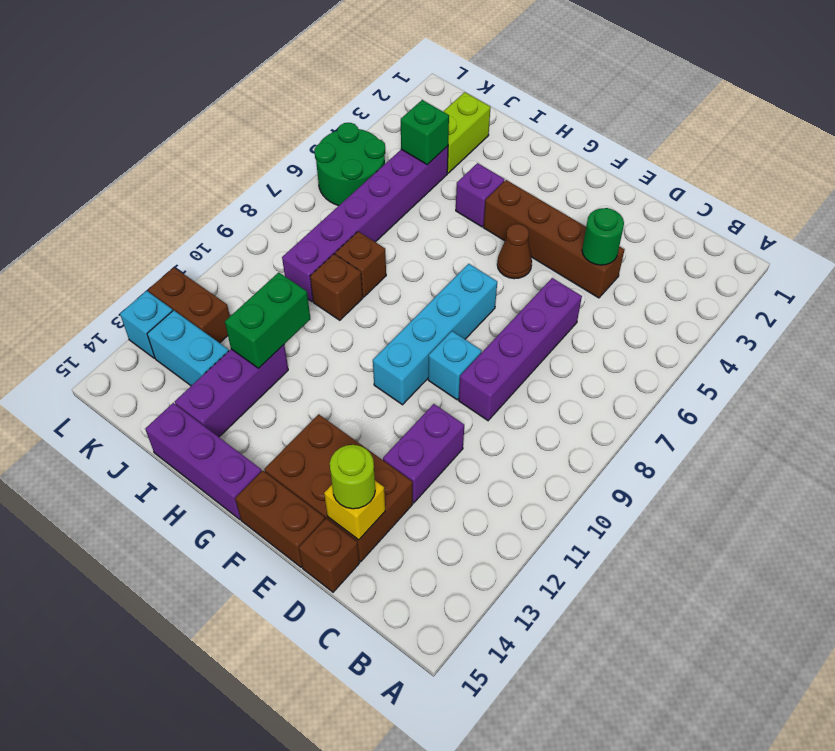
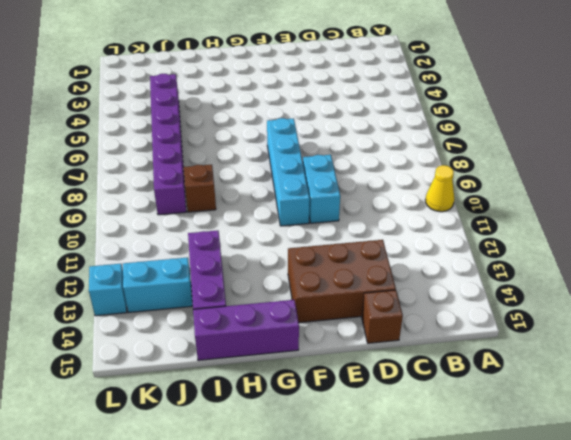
yellow cone A10 level 1 -> none
cyan brick E9:E10 level 1 -> cyan brick E9 level 1
none -> brown brick D4:G4 level 1
none -> purple brick D6:D9 level 1
none -> purple brick D11:D12 level 1

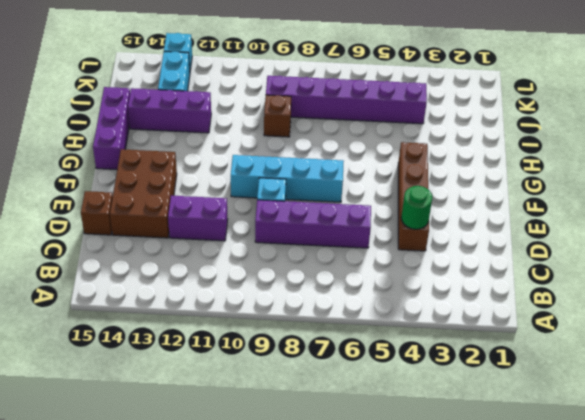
none -> brown brick E15:F15 level 1
none -> brown cone F5 level 1
none -> purple brick H4 level 1

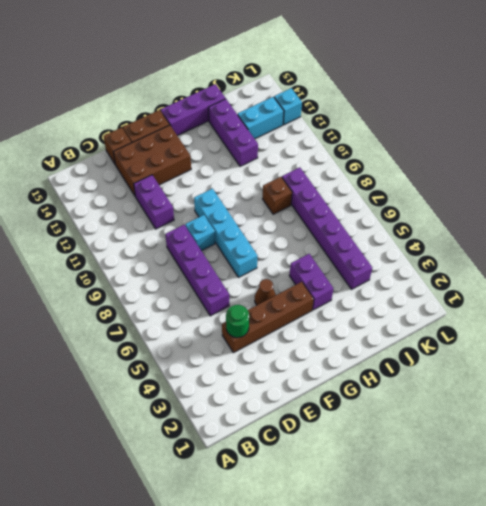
purple brick H4:H5 level 1 -> purple brick H4 level 1
none -> brown brick I8 level 1
none -> lime brick J2:J3 level 1
none -> green round brick K5:L6 level 1

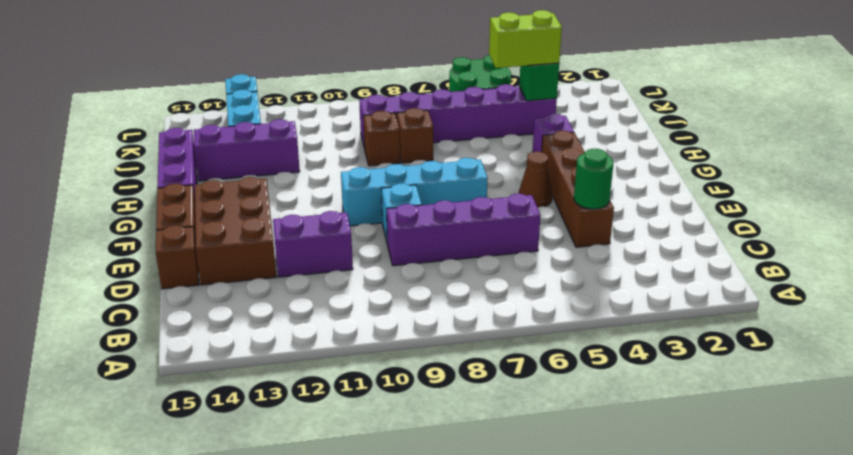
lime brick J4:J5 level 3 -> lime brick J2:J3 level 1
none -> brown brick K12:L12 level 1
none -> yellow brick D14 level 2
none -> green brick I11:I12 level 2

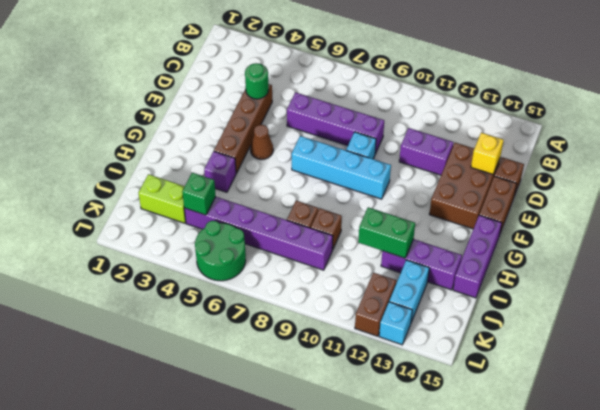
none -> lime round brick D14 level 3

